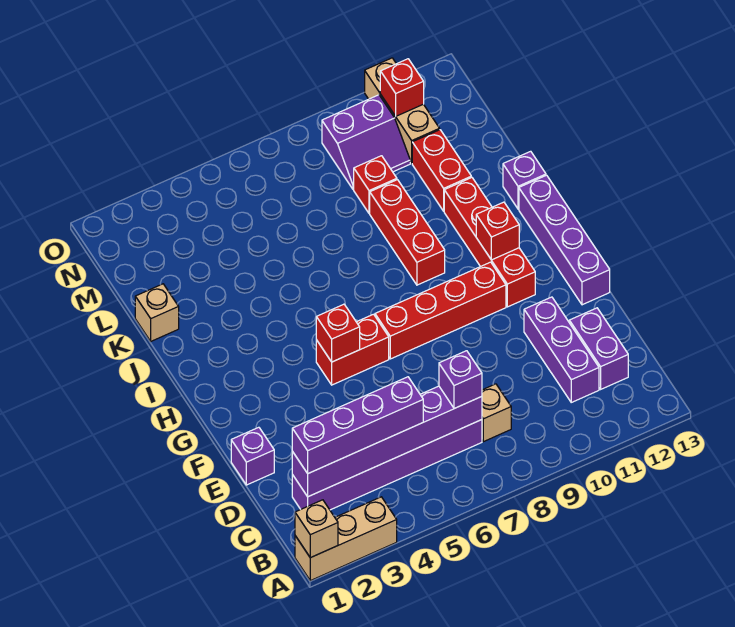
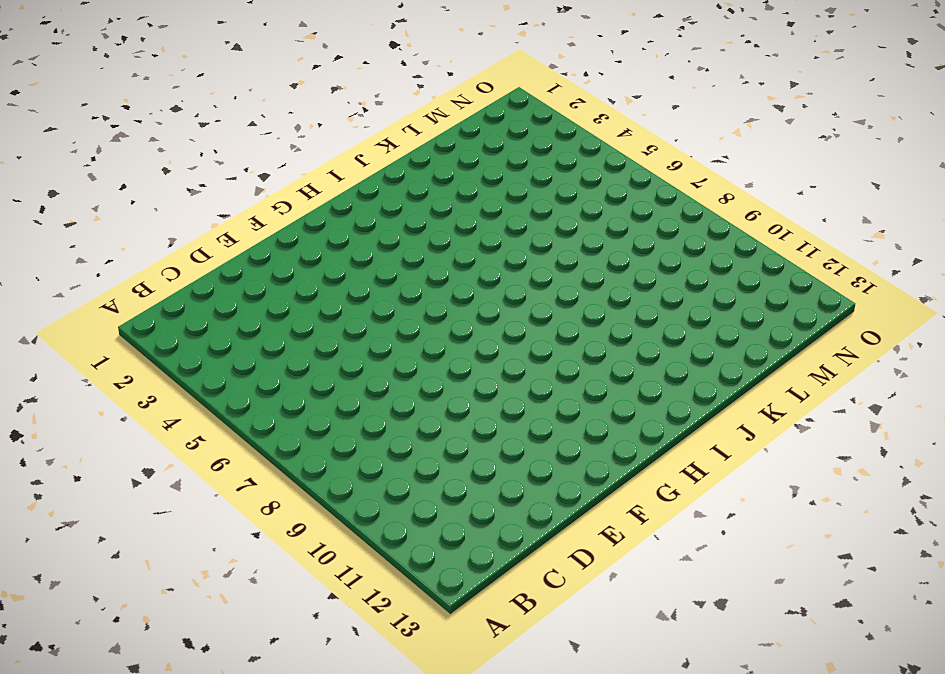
none -> tan brick A1:A3 level 1
none -> purple brick C2:C7 level 1
none -> tan brick C8 level 1

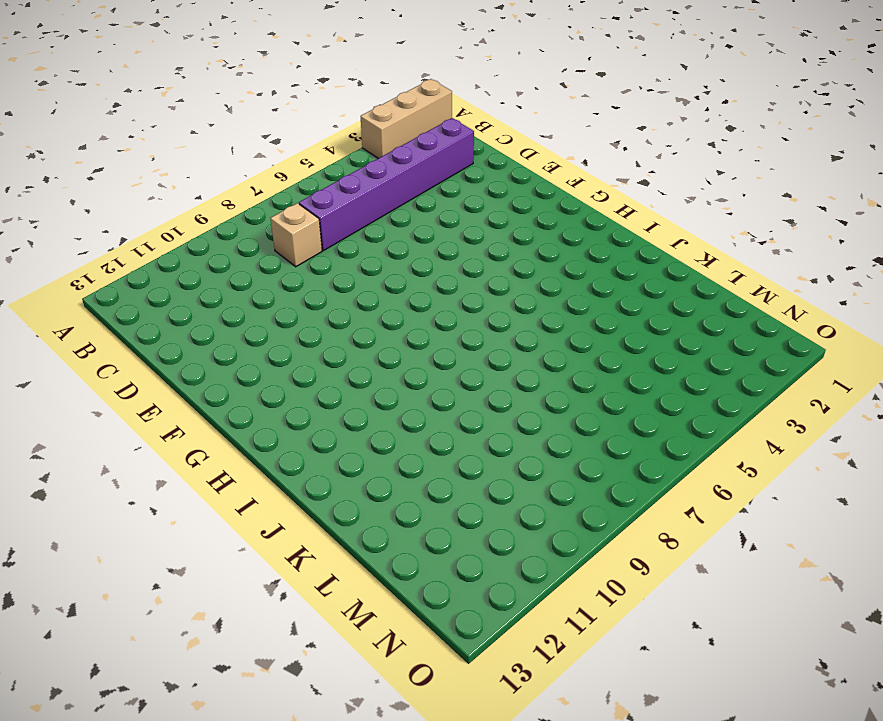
none -> purple brick C11:E11 level 1
none -> purple brick C12:D12 level 1
none -> purple brick E1 level 1

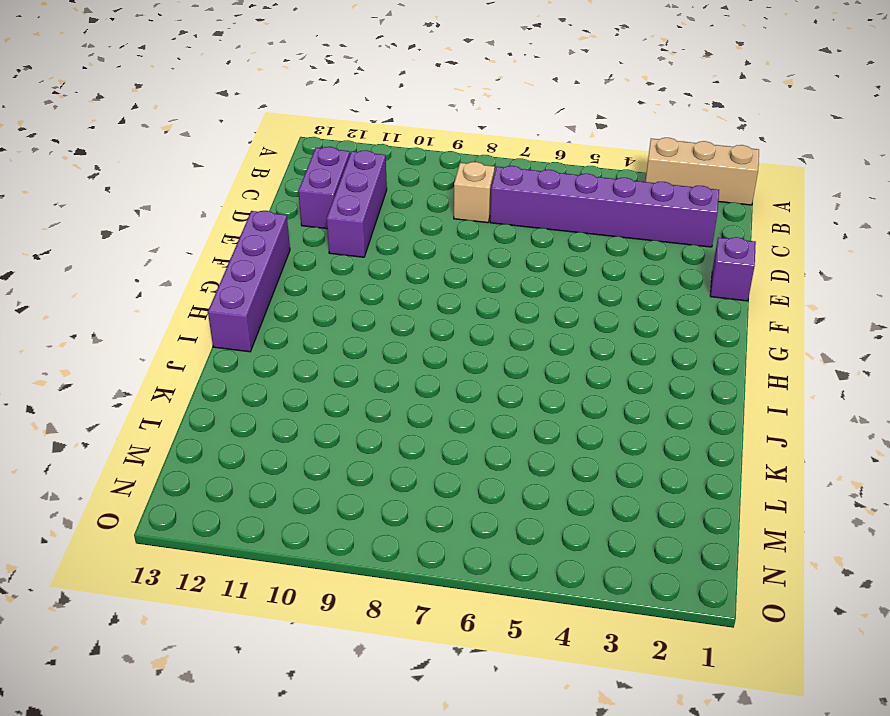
none -> red brick G5:G6 level 1
none -> red brick G7:G10 level 1
none -> red brick G11:J11 level 1

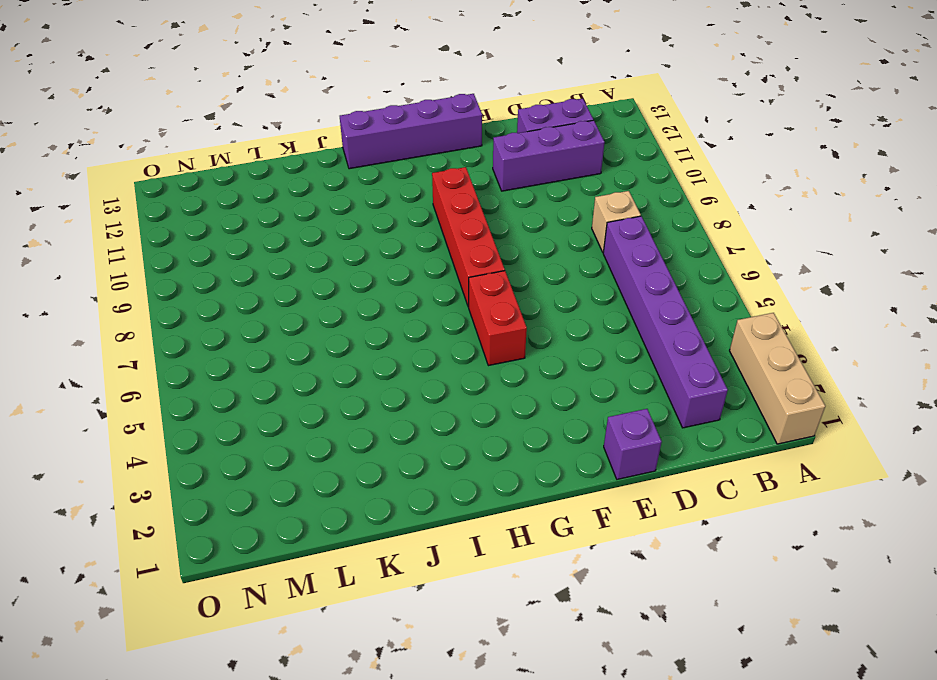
none -> red brick G11:J11 level 1
none -> red brick I9:K9 level 1
none -> purple brick J13 level 1

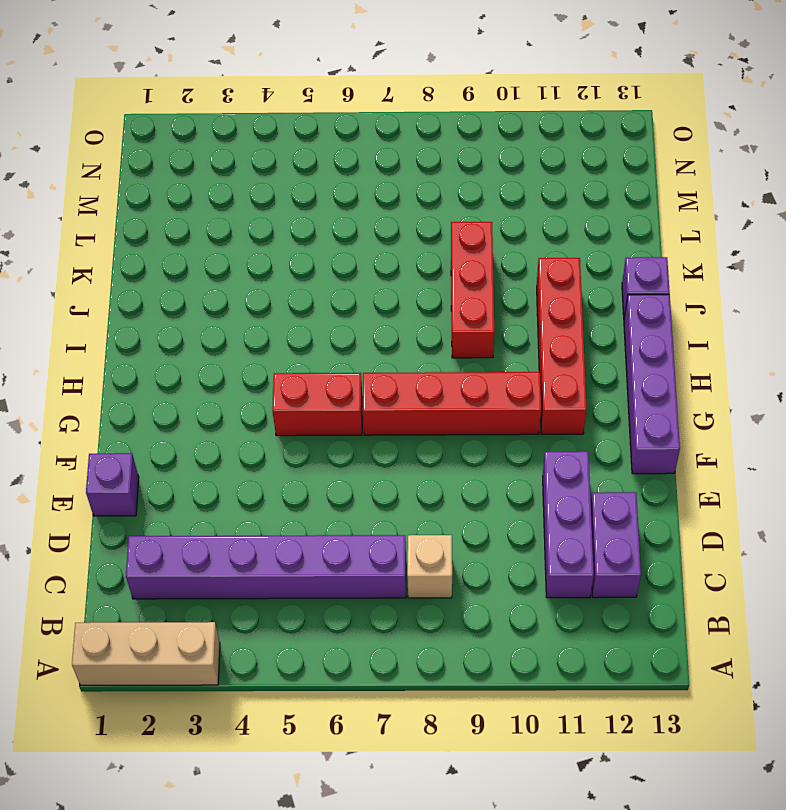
none -> tan brick K1 level 1
none -> red brick K11:L11 level 1
none -> red brick L9 level 1

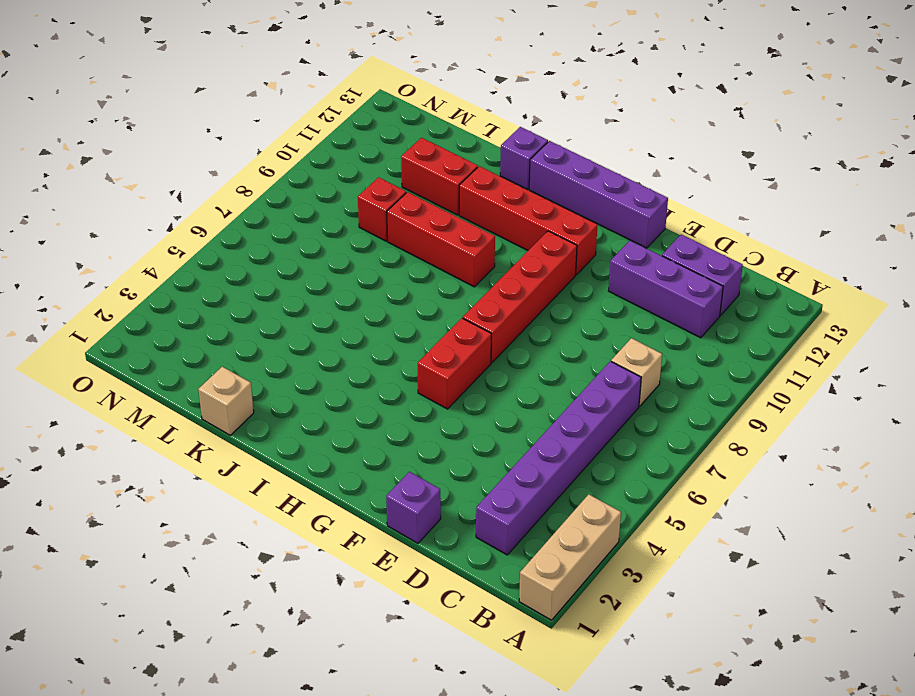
none -> purple slope M9:N10 level 1 top N
none -> tan brick M11:O11 level 1
none -> tan brick A1 level 2

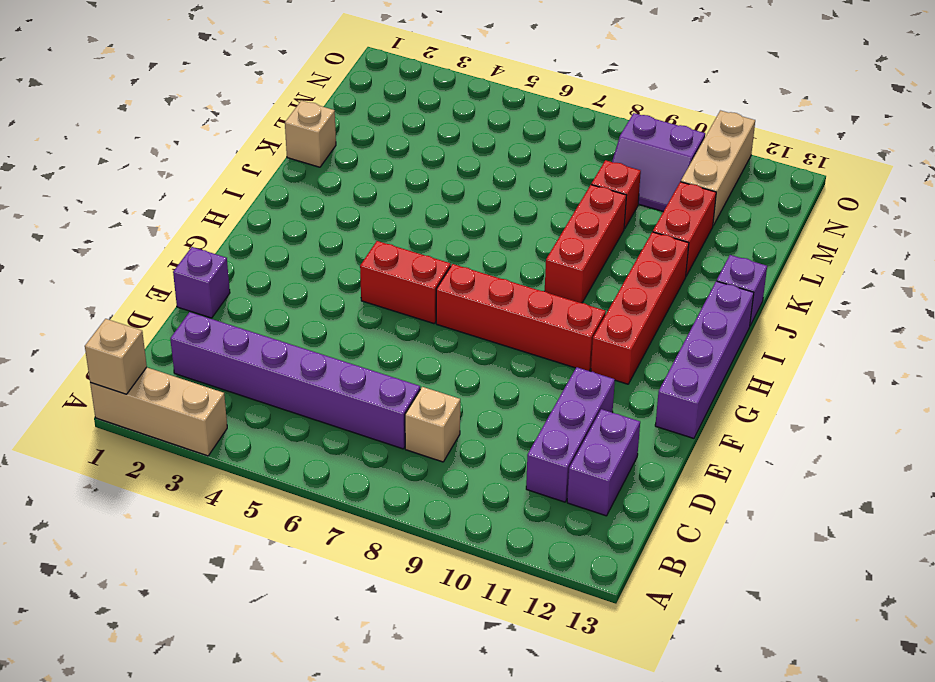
none -> purple brick C2:C7 level 2
none -> red brick G5 level 2
none -> red brick H11 level 2

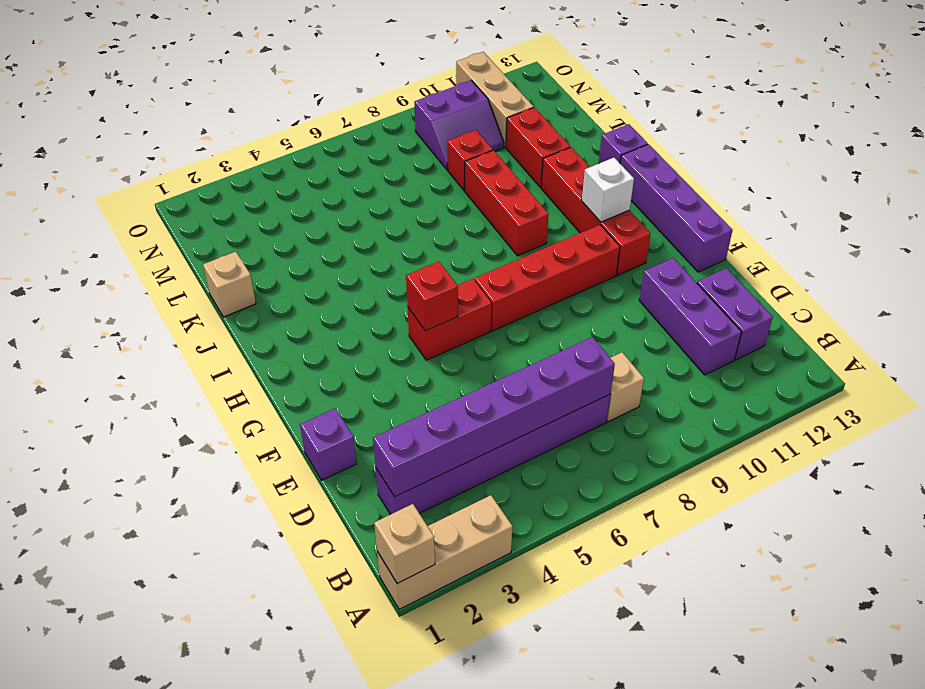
white brick H11 level 2 -> red brick H11 level 2
none -> red brick N11 level 2
none -> purple brick C2:C5 level 3
none -> purple brick C7 level 3

